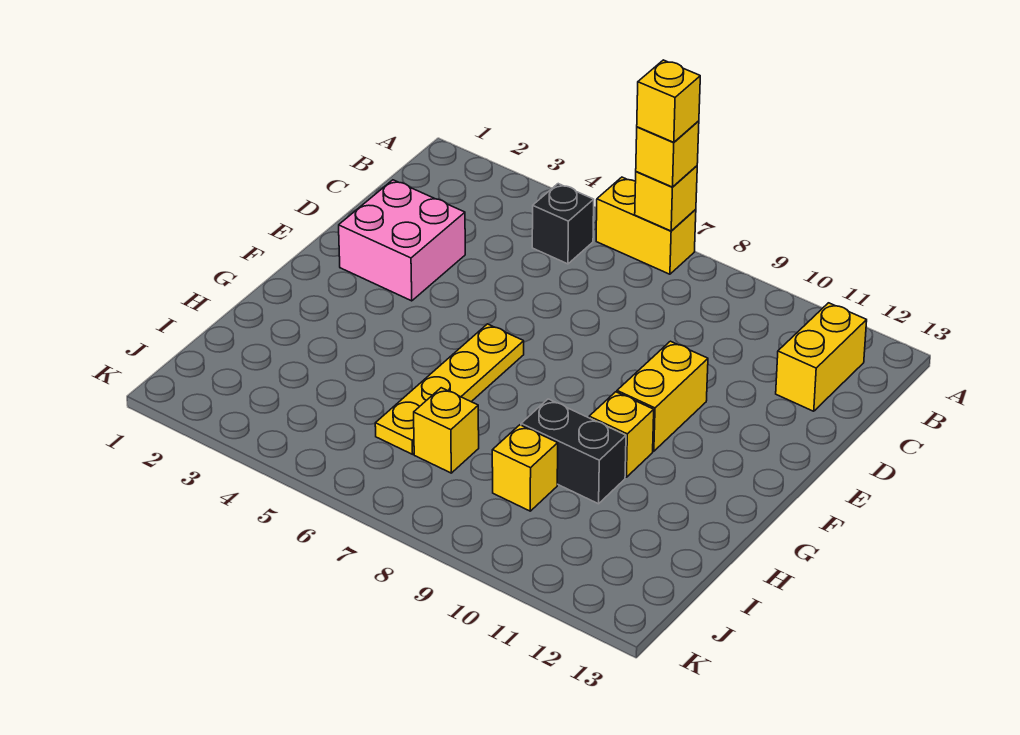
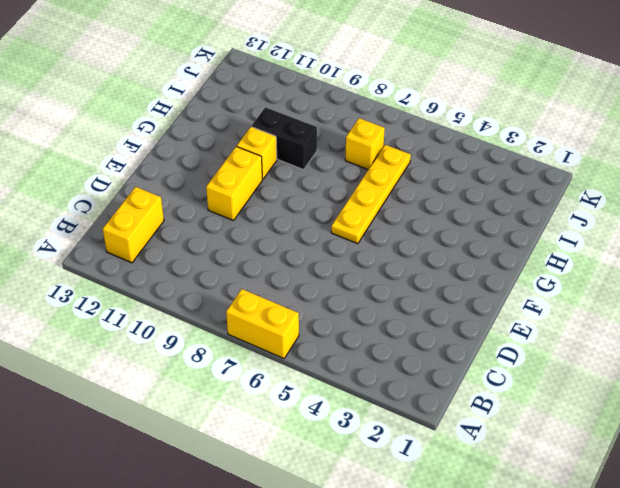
none -> black brick B5 level 1
none -> pink brick D2:E3 level 1
none -> yellow brick I9 level 1

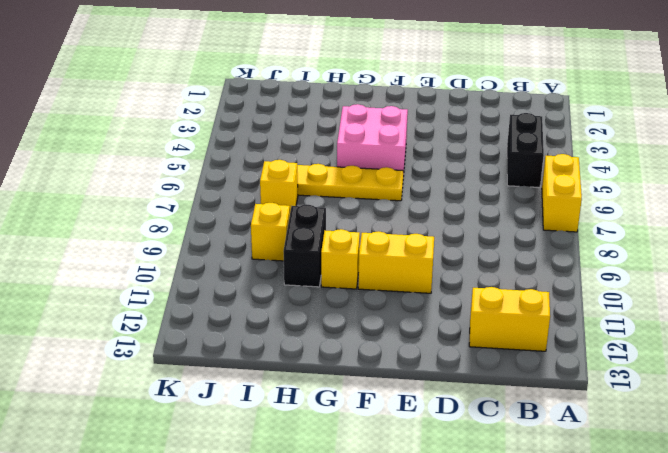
black brick B4:B5 level 1 -> black brick B5 level 1
pink brick F4:G5 level 1 -> pink brick D2:E3 level 1
none -> yellow brick A7 level 2
none -> yellow brick A7 level 3
none -> yellow brick A7 level 4

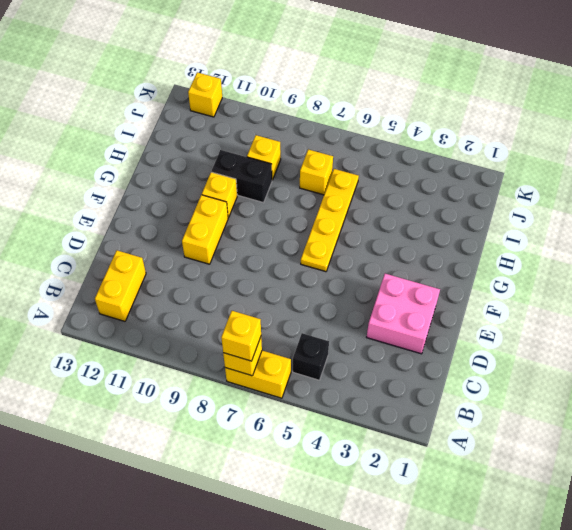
yellow brick K12 level 1 -> yellow brick A7 level 4

